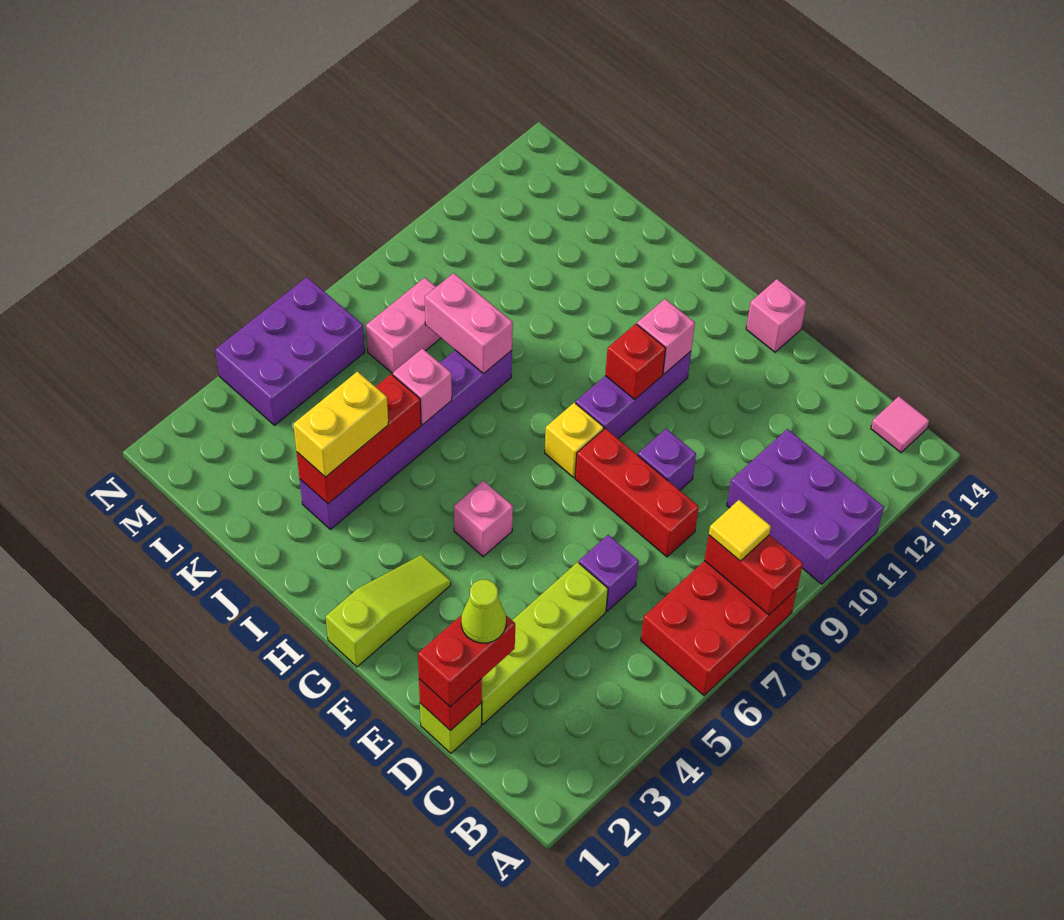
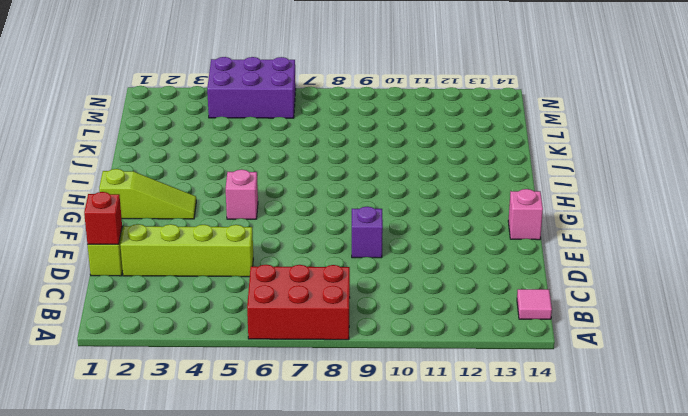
none -> purple brick A10:C11 level 1
none -> purple brick D6 level 1
none -> red brick D8:F8 level 1

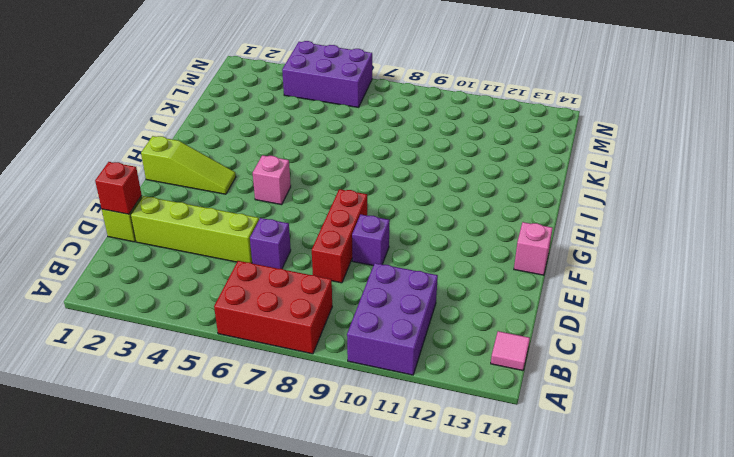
none -> yellow brick G8 level 1
none -> purple brick G9:G11 level 1
none -> purple brick J3:J8 level 1

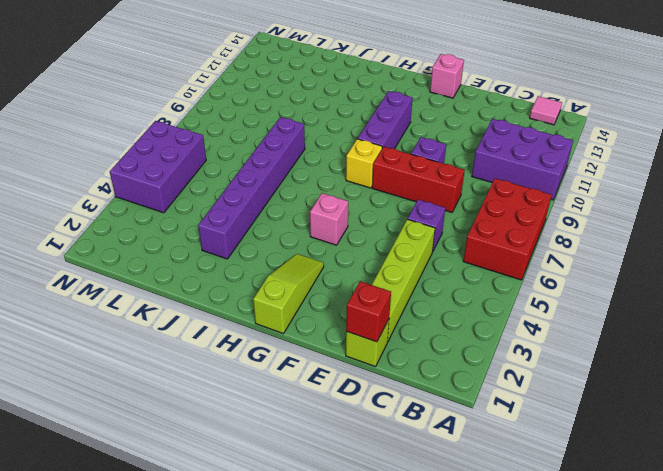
none -> pink brick L7:L8 level 1
none -> red brick A8:B8 level 2
none -> red brick G10 level 2

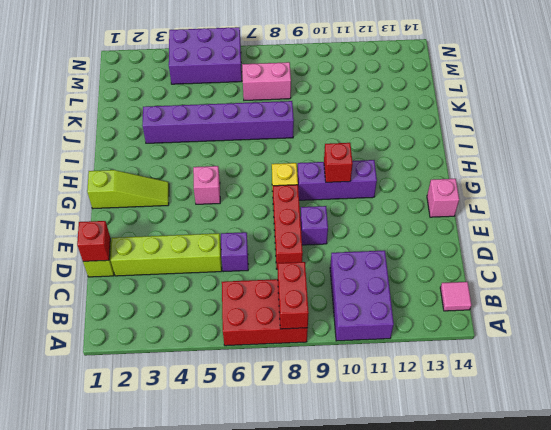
none -> pink brick G11 level 2
none -> red brick J3:J5 level 2
none -> pink brick J6 level 2

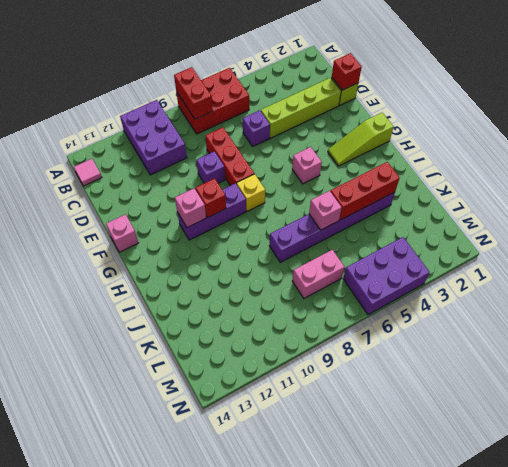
none -> pink brick J8:K8 level 2
none -> yellow tile B8 level 3
none -> red brick D1:D2 level 3

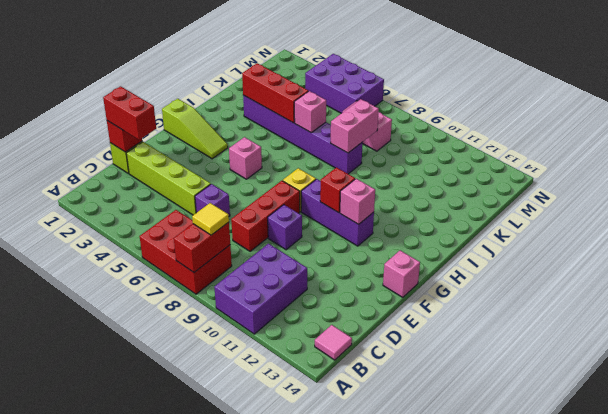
none -> yellow brick J3:J4 level 3
none -> lime cone D2 level 4

